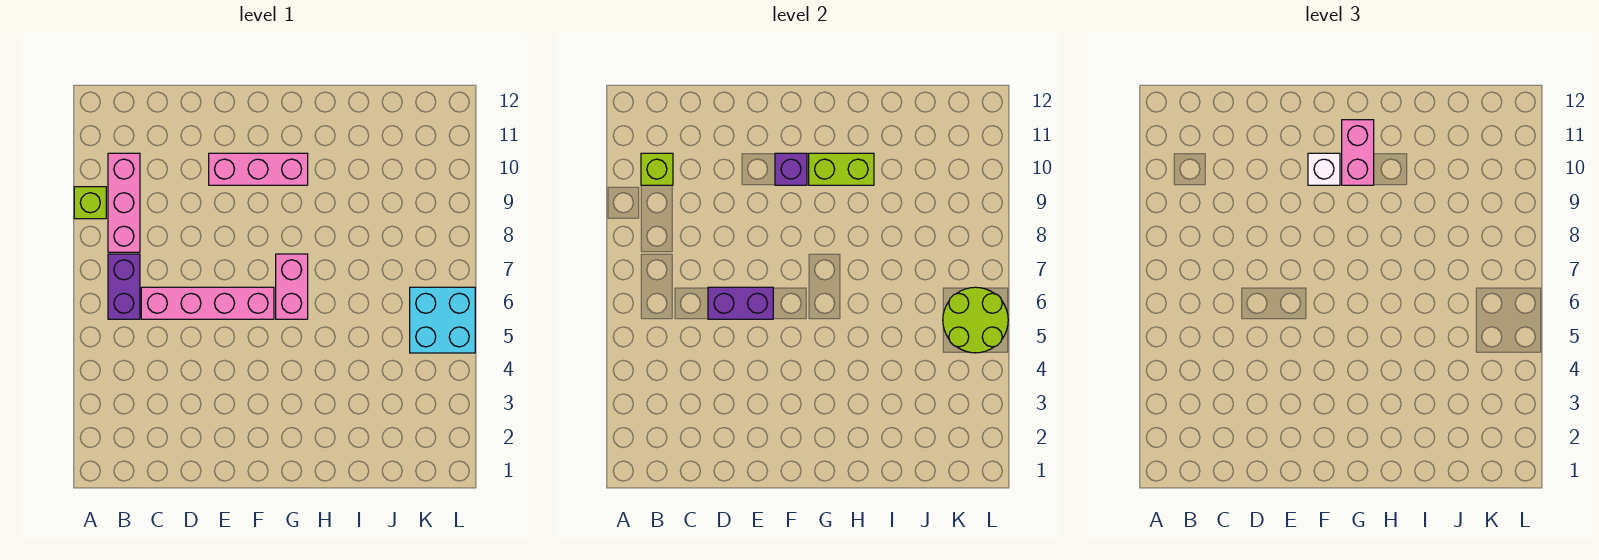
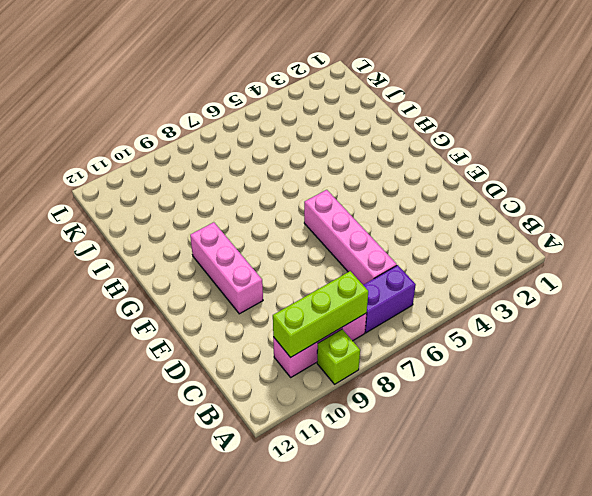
lime brick B8:B10 level 2 -> lime brick B10 level 2
none -> pink brick G6:G7 level 1
none -> cyan brick K5:L6 level 1
none -> purple brick D6:E6 level 2

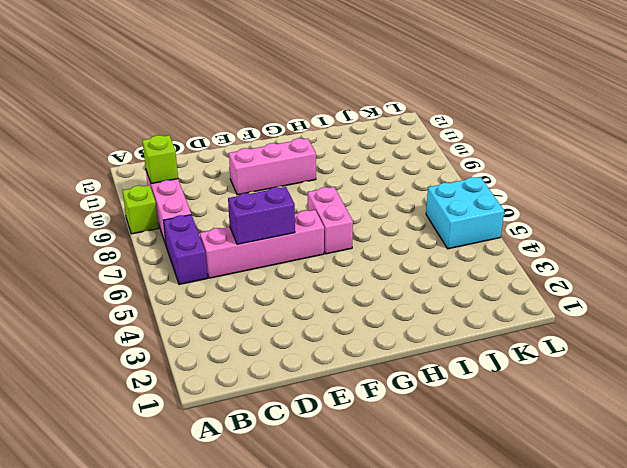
none -> purple brick F10 level 2
none -> lime brick G10:H10 level 2
none -> lime round brick K5:L6 level 2

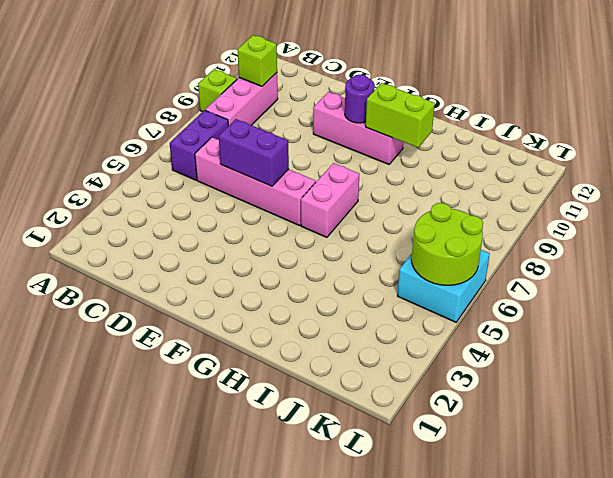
purple round brick F10 level 2 -> purple brick F10 level 2
none -> white brick F10 level 3
none -> pink brick G10:G11 level 3

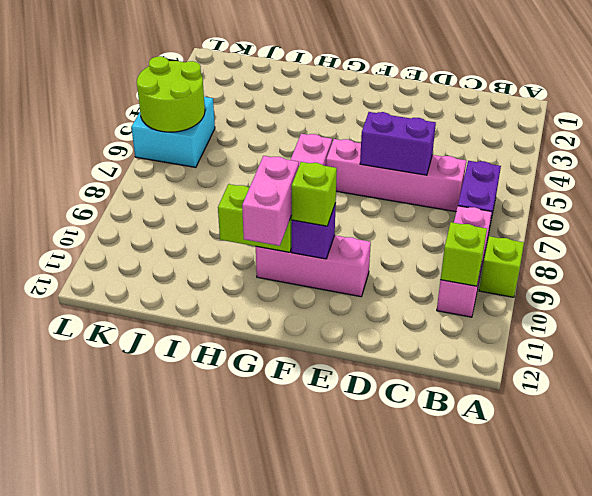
lime brick F10 level 3 -> white brick F10 level 3

